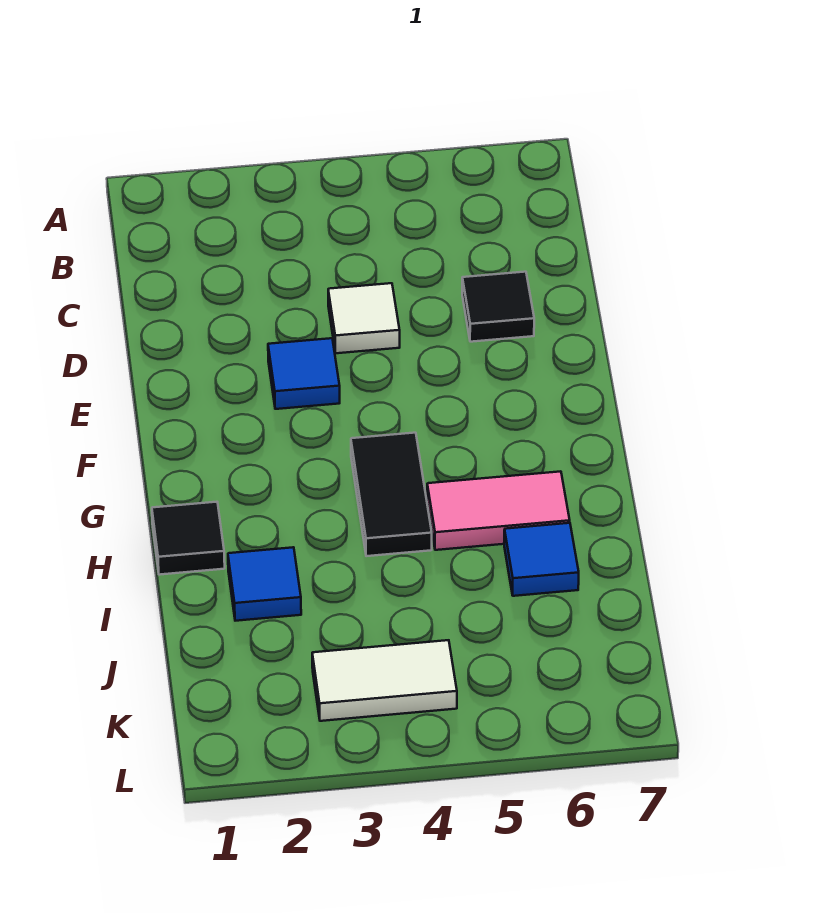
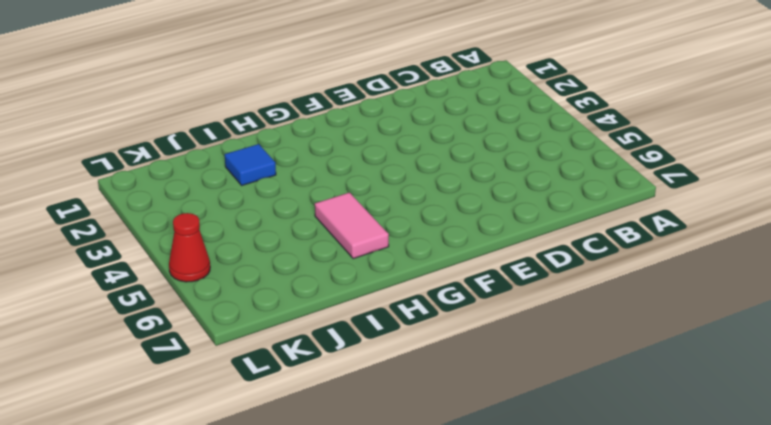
red cone L5 level 1 -> none
none -> white tile D4 level 1
none -> black tile D6 level 1

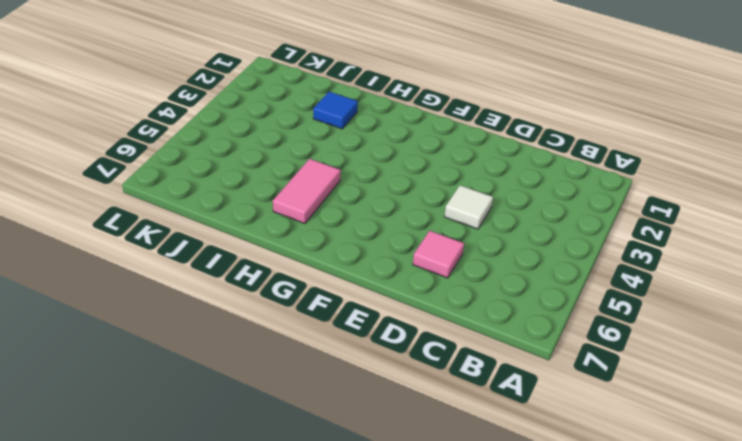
pink tile D6 level 1 -> black tile D6 level 1
none -> blue tile E3 level 1
none -> black tile G4:H4 level 1

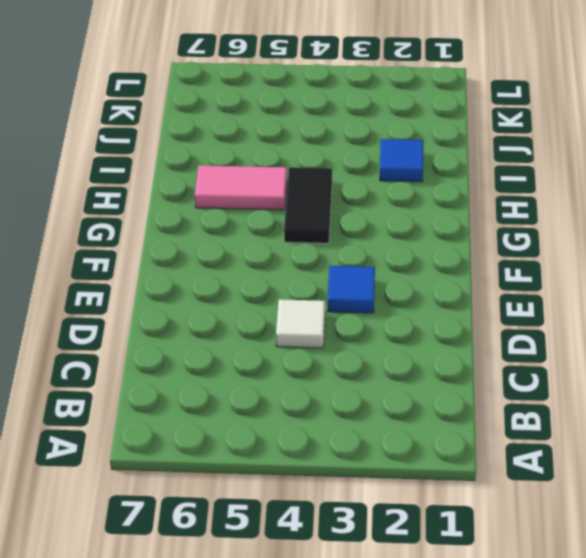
none -> black tile D6 level 1
none -> black tile H1 level 1

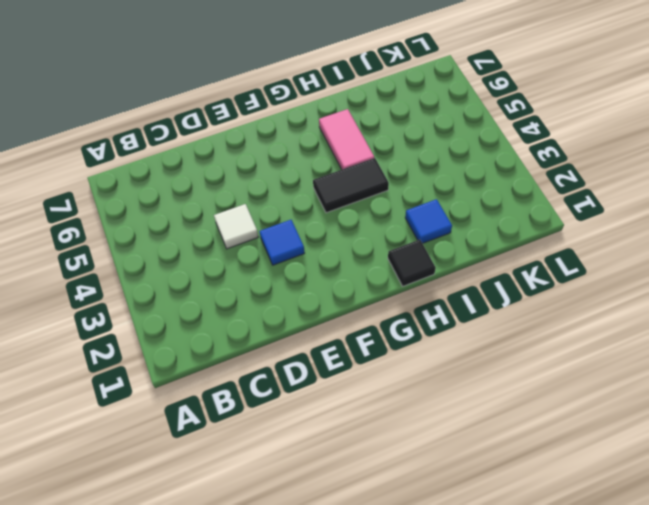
none -> black tile D6 level 1
none -> blue tile I6 level 1

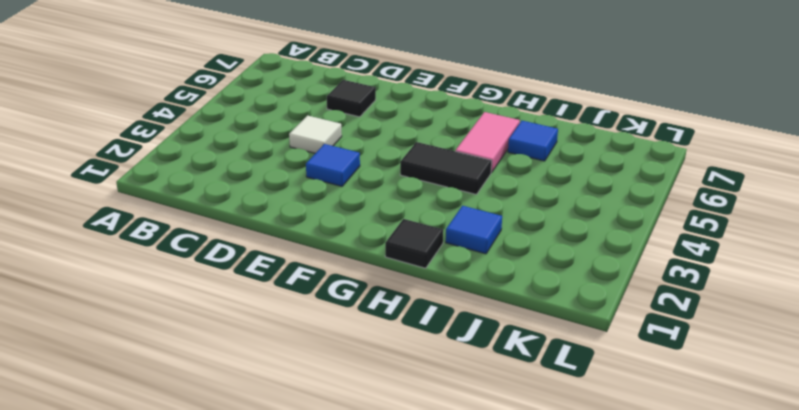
none -> white tile K3:K4 level 1

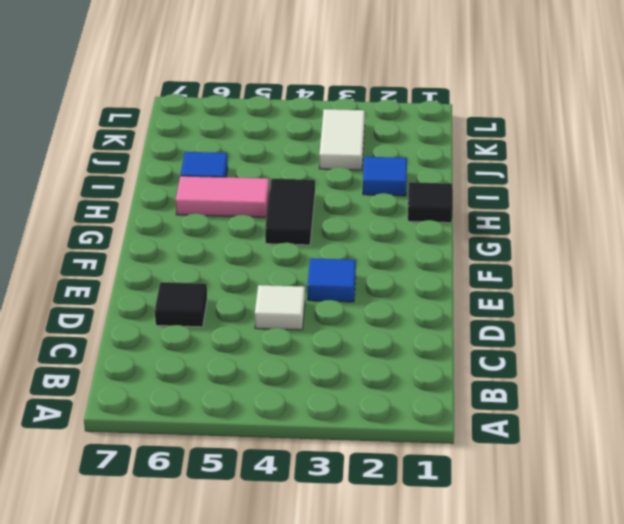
white tile J3:K3 level 1 -> white tile K3:K4 level 1

